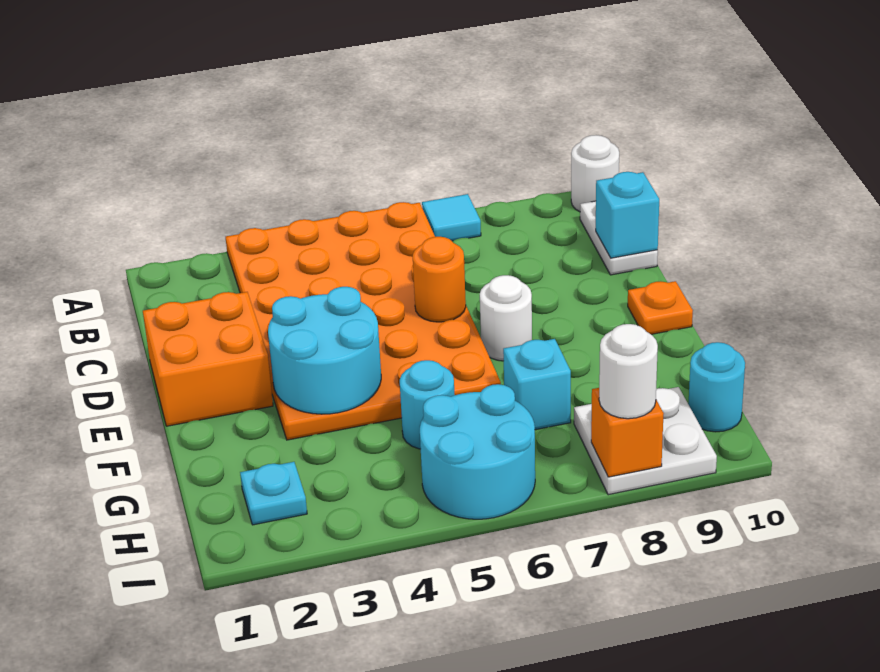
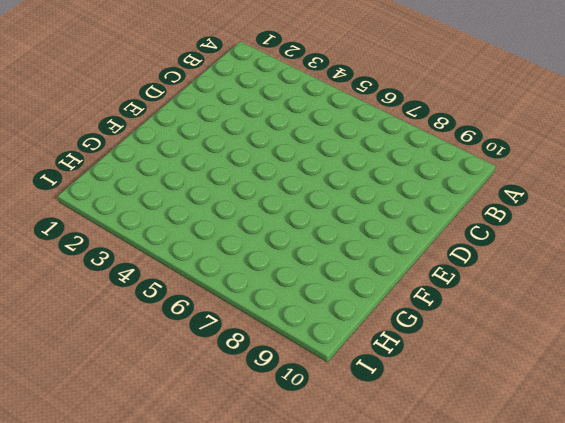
none -> orange plate A3:F6 level 1
none -> cyan tile A7 level 1
none -> white round brick A10 level 1

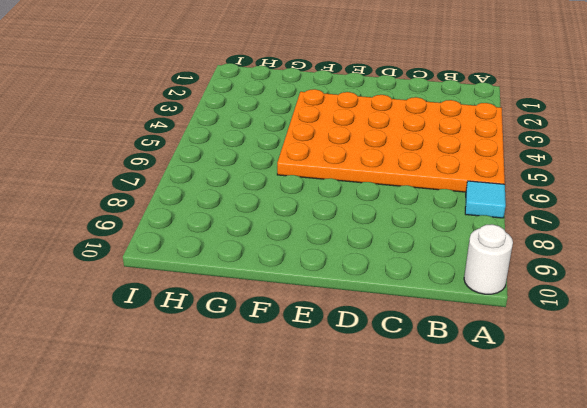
none -> white plate B10:C10 level 1
none -> orange brick D1:E2 level 1
none -> white round brick E7 level 1

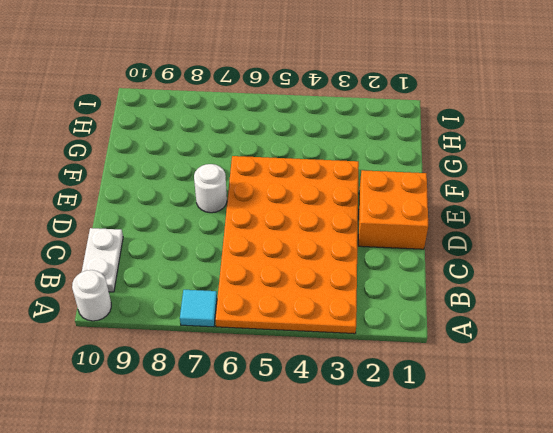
none -> orange plate E10 level 1
none -> cyan round brick G5 level 1
none -> cyan brick G7 level 1

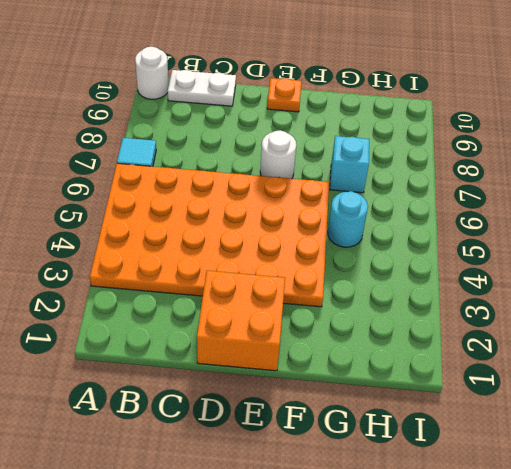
none -> cyan plate H2 level 1
none -> cyan round brick H5:I6 level 1
none -> white plate H8:I9 level 1

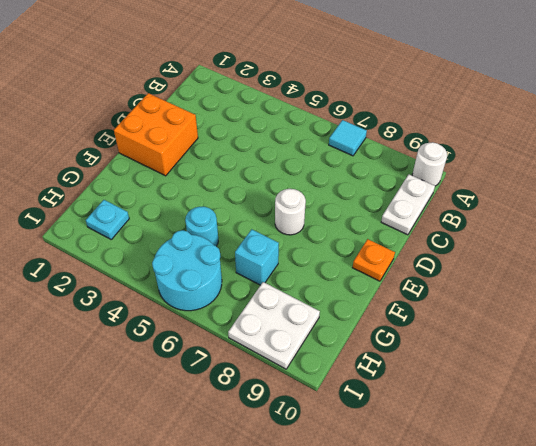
none -> orange plate A3:F6 level 1
none -> cyan round brick H10 level 1
none -> cyan brick C10 level 2

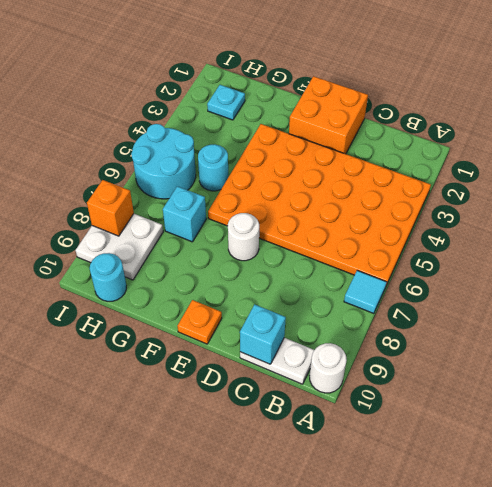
none -> orange round brick D6 level 2
none -> cyan round brick E3:F4 level 2
none -> white round brick I8 level 3

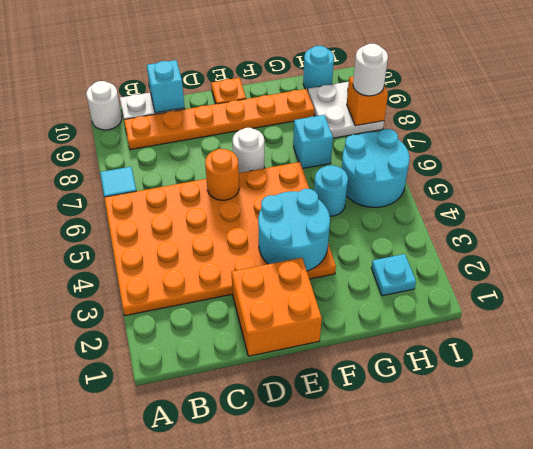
orange plate B9:G9 level 1 -> none

